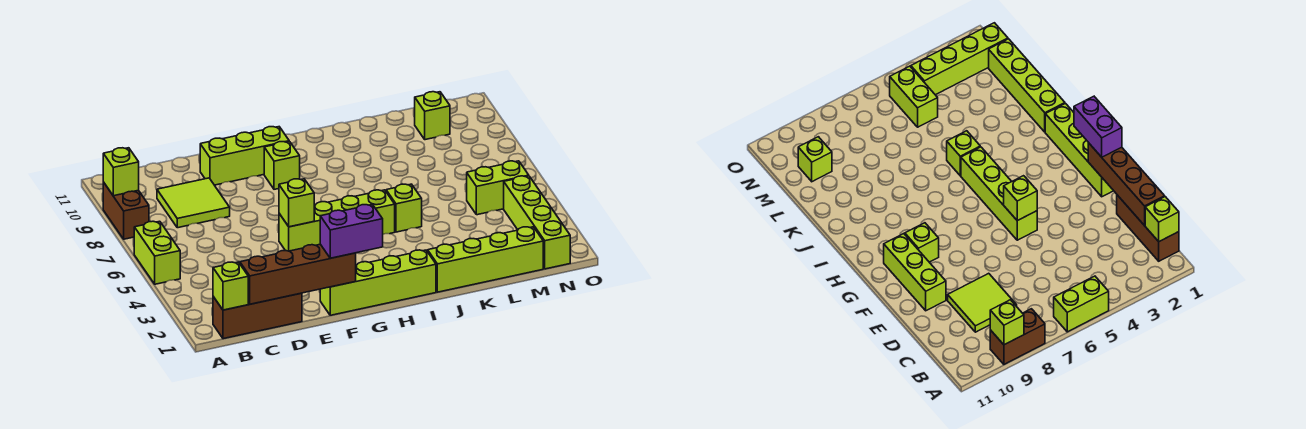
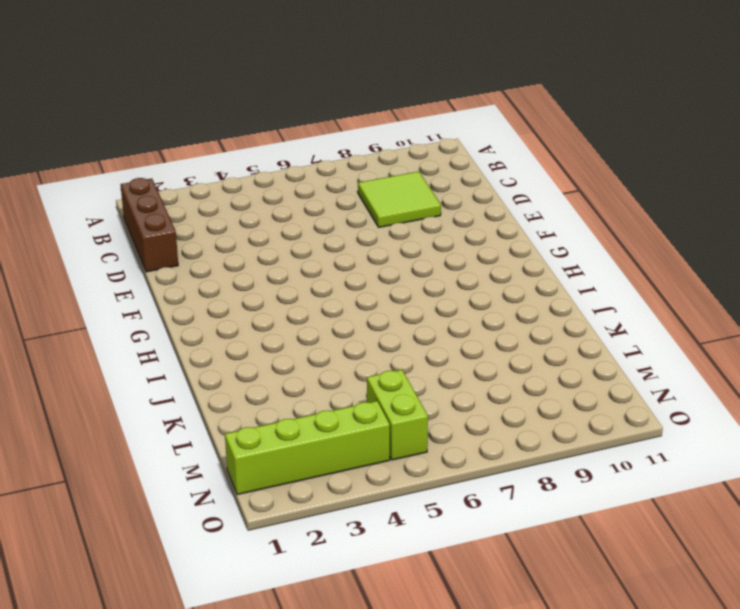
none -> lime brick A5:A6 level 1
none -> brown brick A8:A9 level 1
none -> lime brick E10:G10 level 1

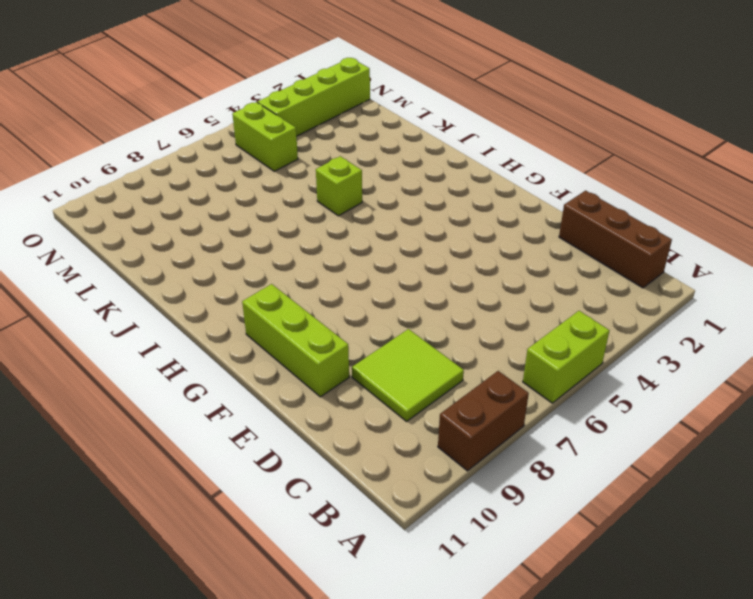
none -> lime brick F1:I1 level 1
none -> lime brick F5:I5 level 1
none -> lime brick G9 level 1

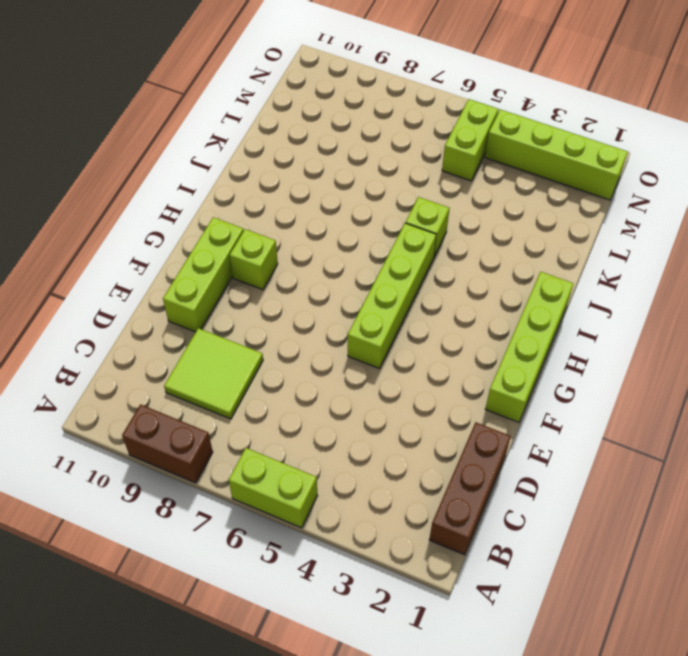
none -> lime brick J1:M1 level 1
none -> lime brick M10 level 1
none -> lime brick A9 level 2

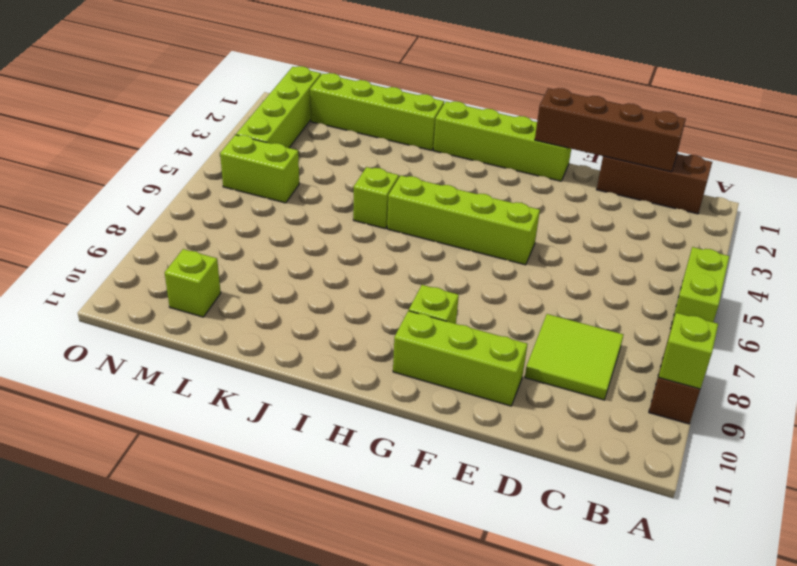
none -> lime brick B1 level 2
none -> lime brick F5 level 2
none -> purple brick F1:G1 level 3

